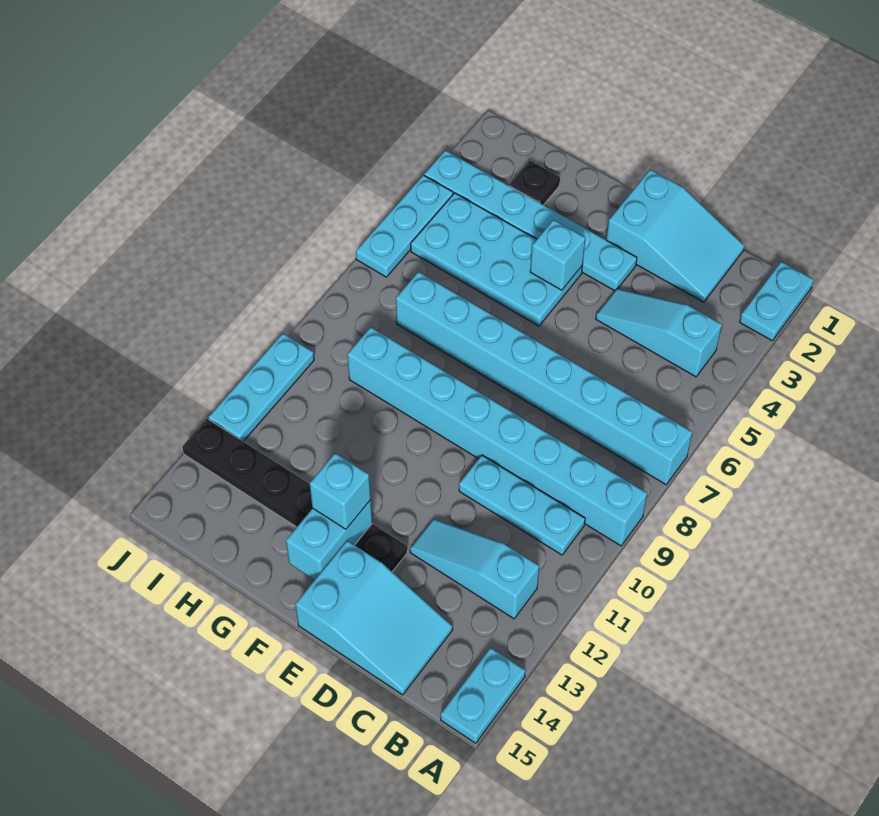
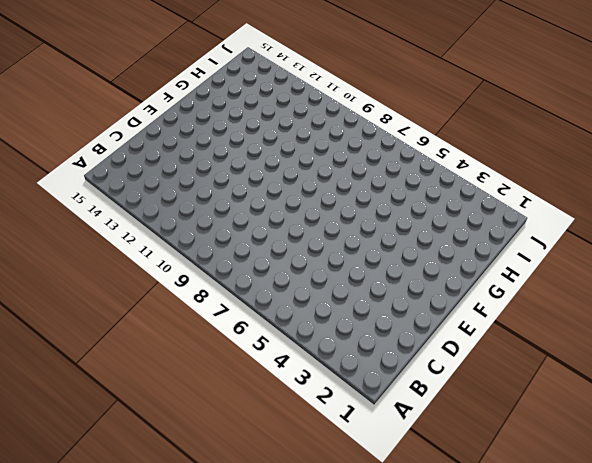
none -> cyan plate A1:A2 level 1
none -> cyan brick A7:H7 level 1
none -> cyan brick A9:H9 level 1

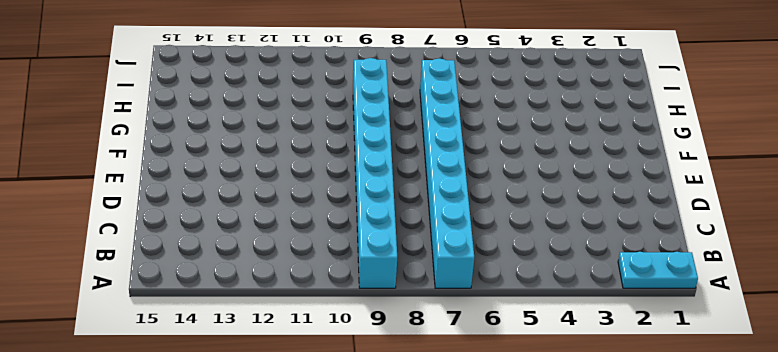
none -> cyan plate A14:A15 level 1
none -> cyan slope B4:D4 level 1 top B
none -> cyan plate B10:D10 level 1

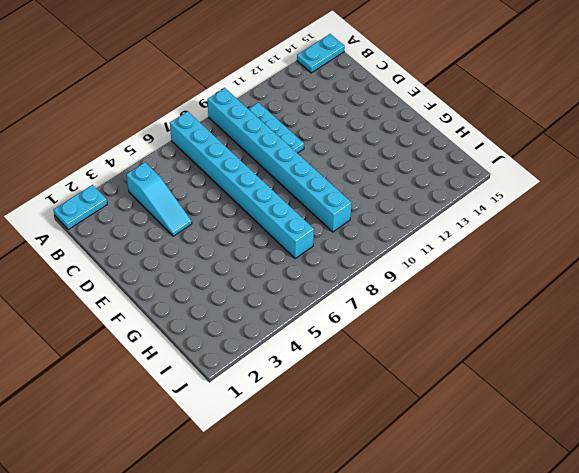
none -> cyan slope B12:D12 level 1 top B
none -> cyan slope C1:E2 level 1 top E
none -> cyan slope C14:E15 level 1 top E

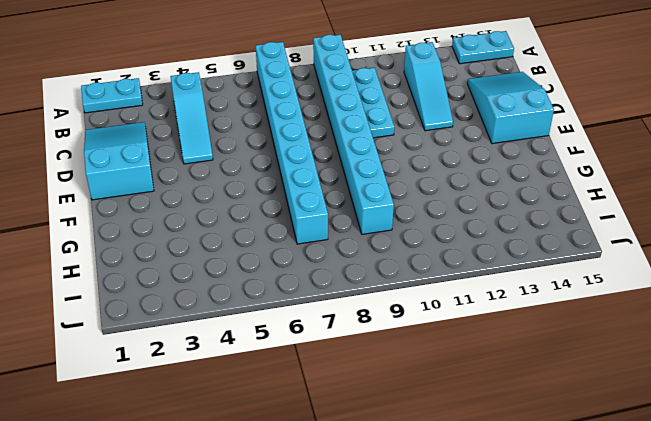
none -> cyan plate E3:J3 level 1
none -> black plate E13:J13 level 1
none -> cyan plate F4:I5 level 1

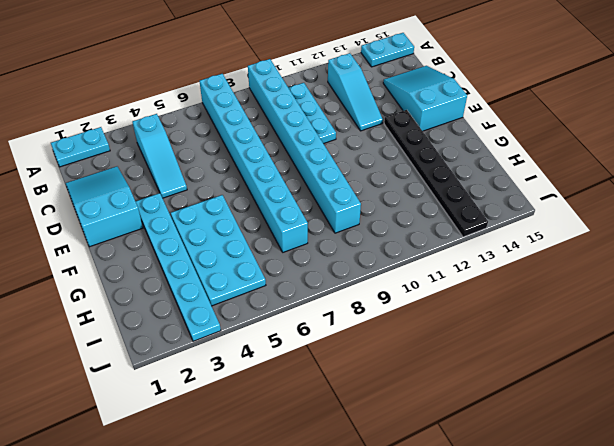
none -> black plate H2 level 1
none -> cyan plate J4:J6 level 1
none -> cyan plate J10:J12 level 1

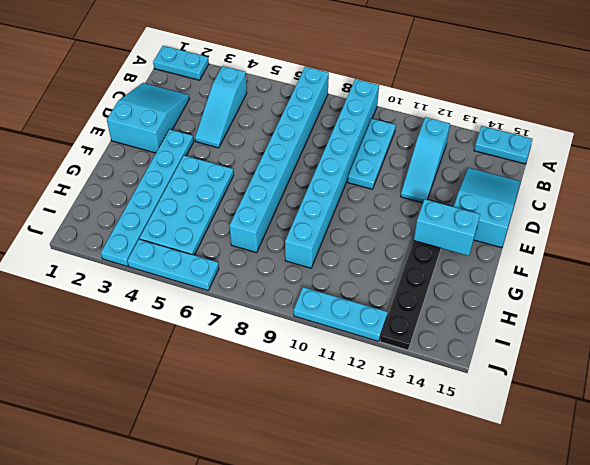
none -> black plate H2 level 1
none -> cyan brick F4 level 2
none -> cyan brick F13 level 3

